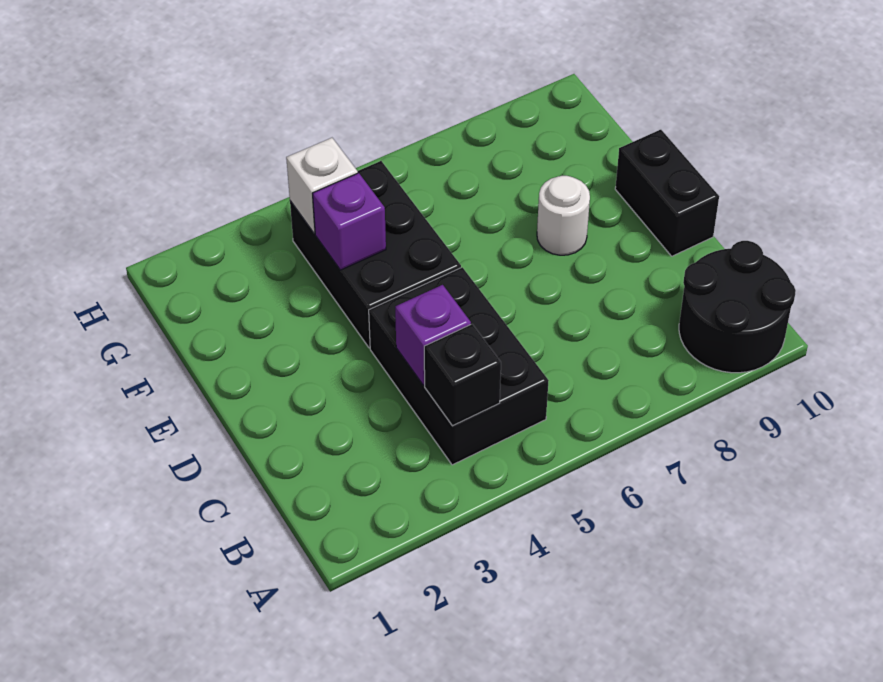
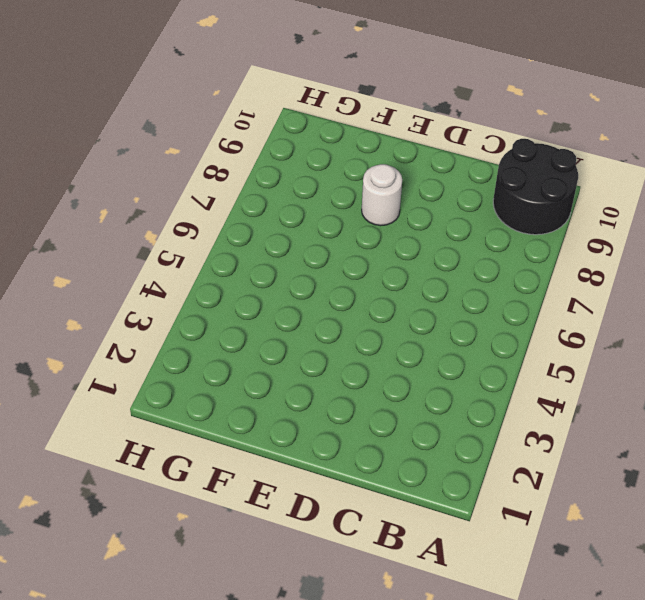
none -> black brick B4:D5 level 1
none -> black brick D10:E10 level 1

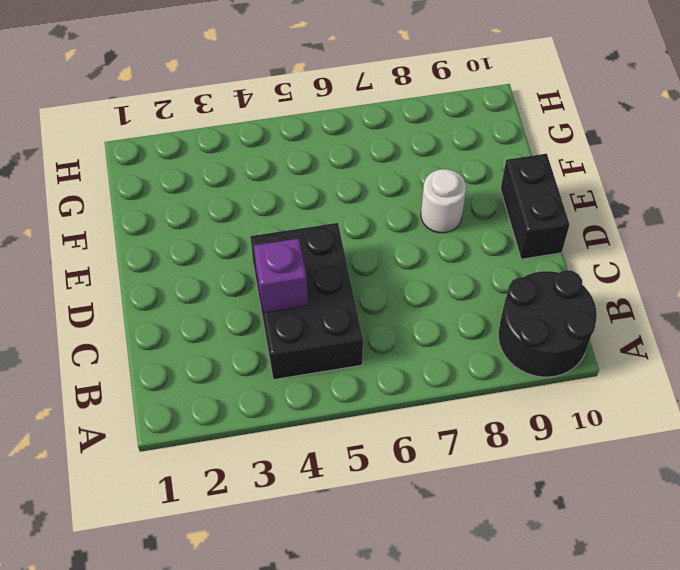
none -> black brick E4:G5 level 1
none -> black brick B4 level 2

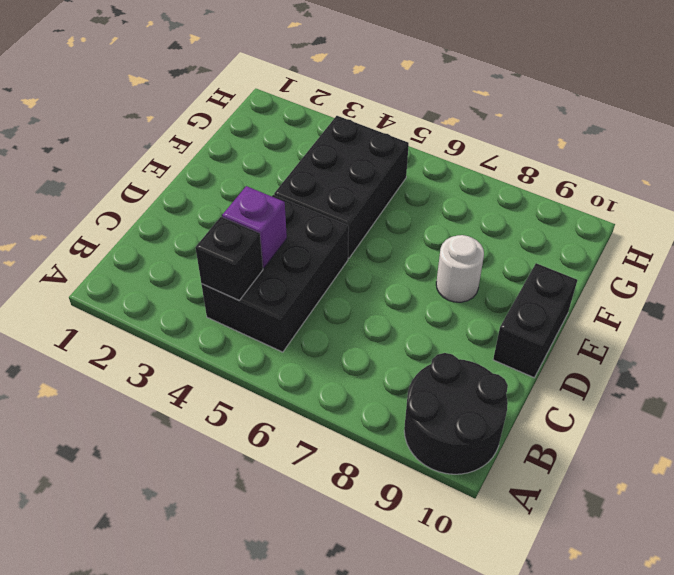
none -> purple brick F4 level 2
none -> white brick G4 level 2

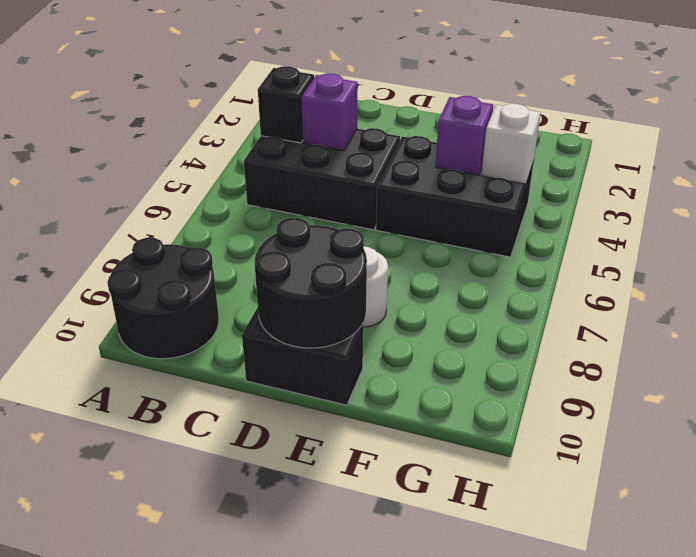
black round brick D9:E10 level 2 -> none

